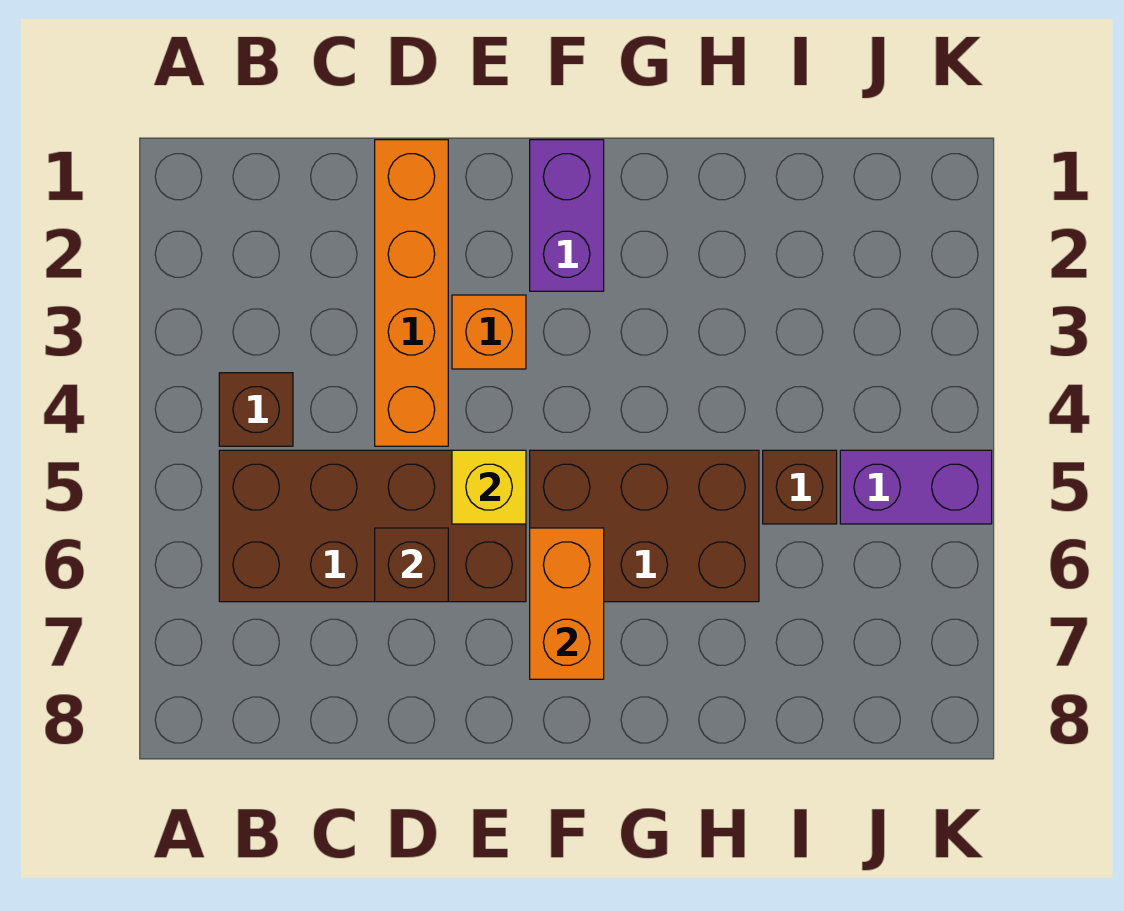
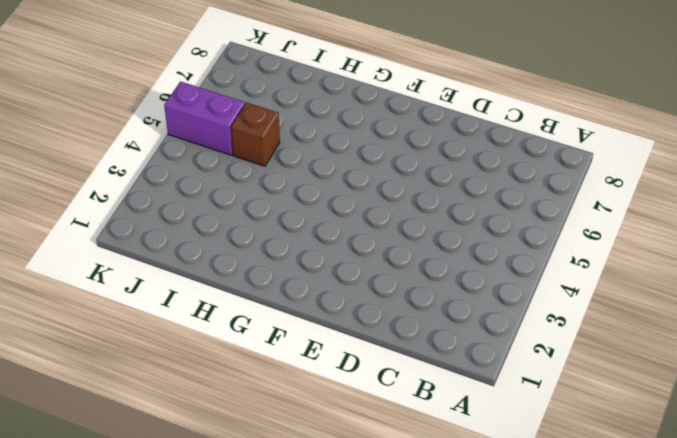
none -> brown brick B4 level 1
none -> brown brick B5:E6 level 1

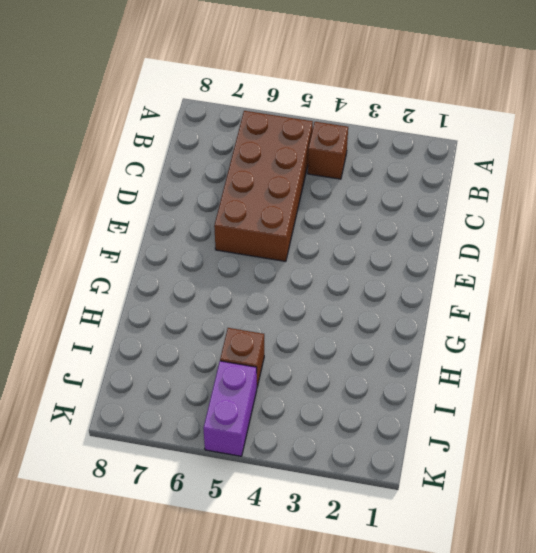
none -> orange brick D1:D4 level 1
none -> orange brick E3 level 1

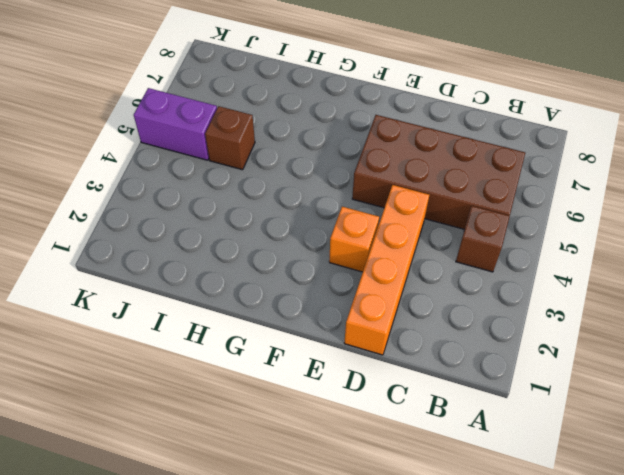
none -> purple brick F1:F2 level 1
none -> brown brick F5:H6 level 1

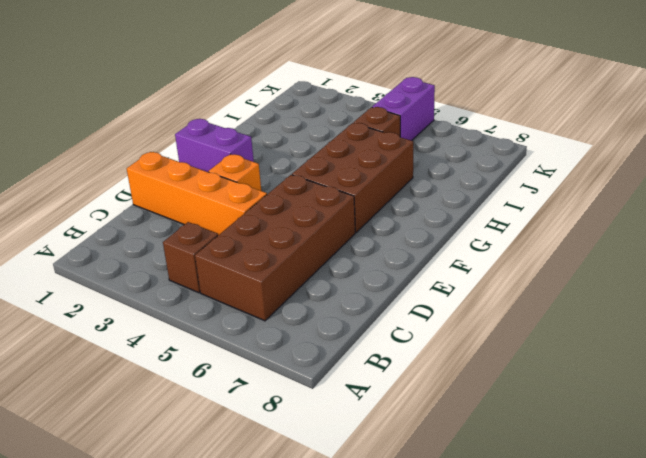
none -> brown brick D6 level 2
none -> yellow brick E5 level 2

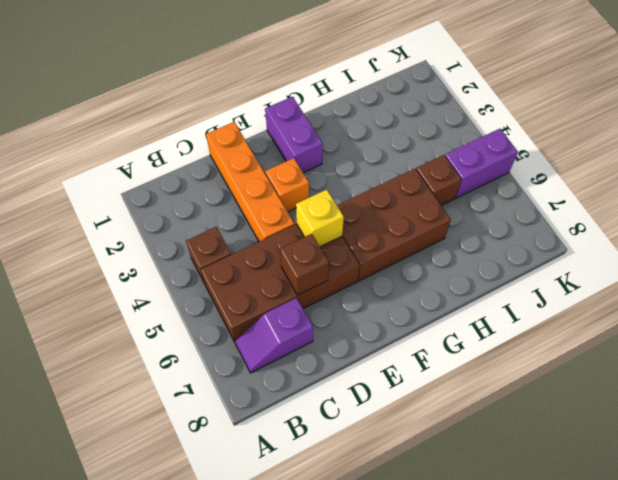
purple slope B7:C7 level 1 top C -> none
none -> orange brick F6:F7 level 2

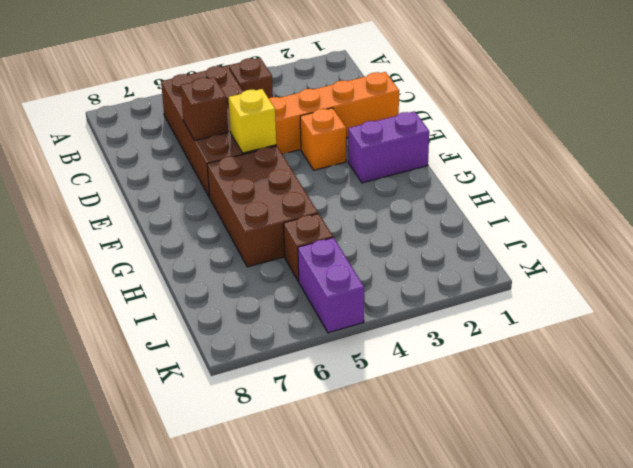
none -> orange brick F6:F7 level 2

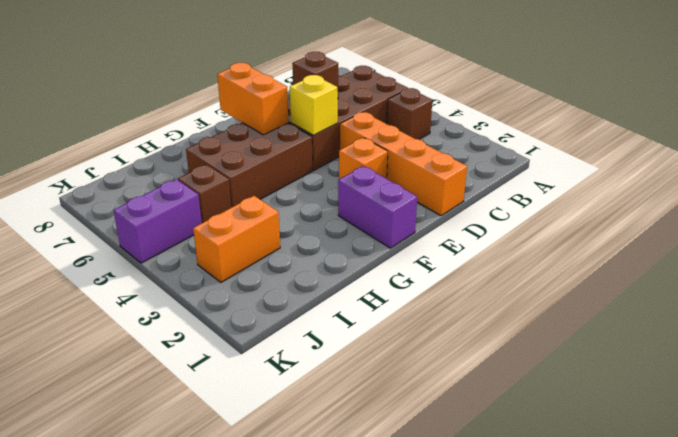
orange brick I3:J3 level 1 -> none

